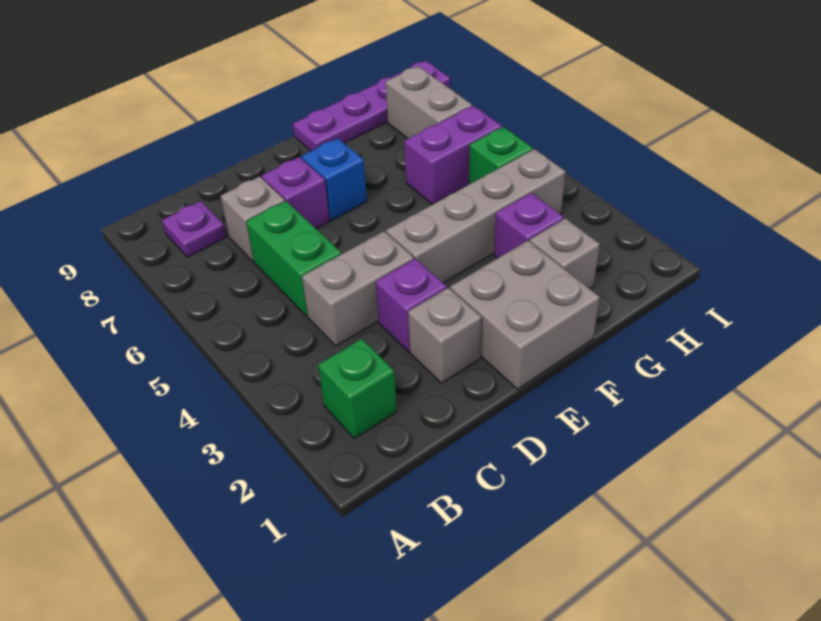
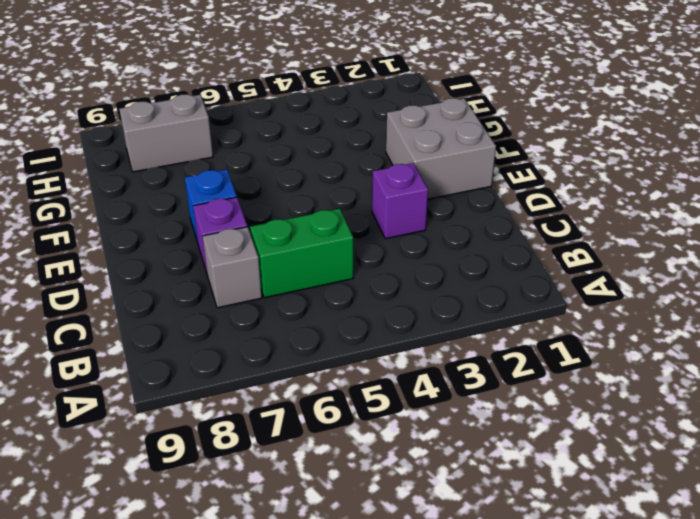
none -> green brick B2 level 1
none -> purple plate B8 level 1
none -> grey brick C4:D4 level 1

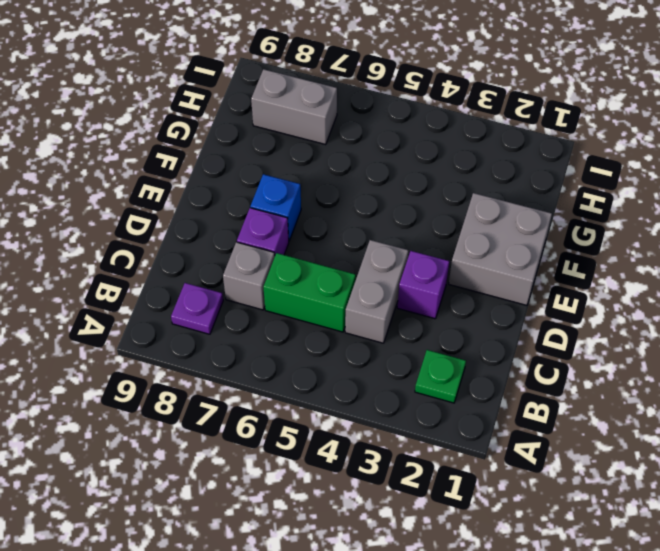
green plate B2 level 1 -> green brick B2 level 1
none -> grey brick D2 level 1
none -> grey brick E4:H4 level 1
none -> purple plate F9:I9 level 1

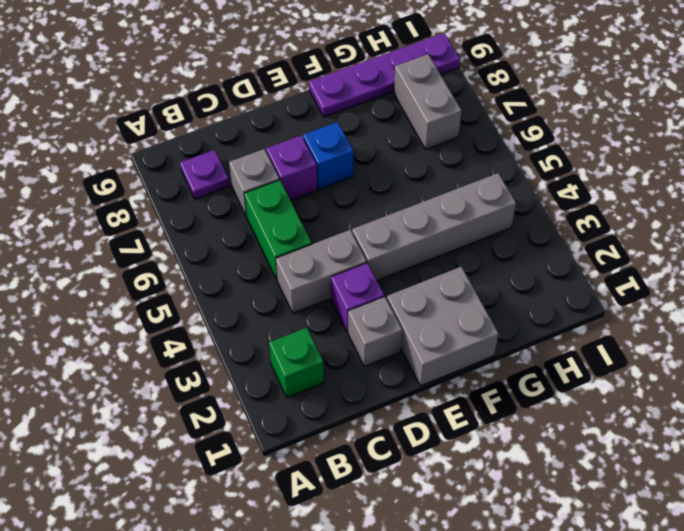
none -> grey brick G2 level 1
none -> purple brick G3 level 1
none -> purple brick G6:H6 level 1

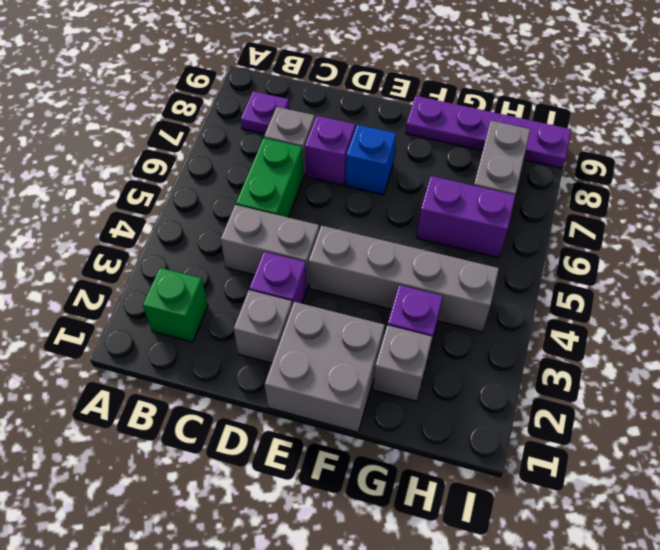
none -> green brick H5 level 1

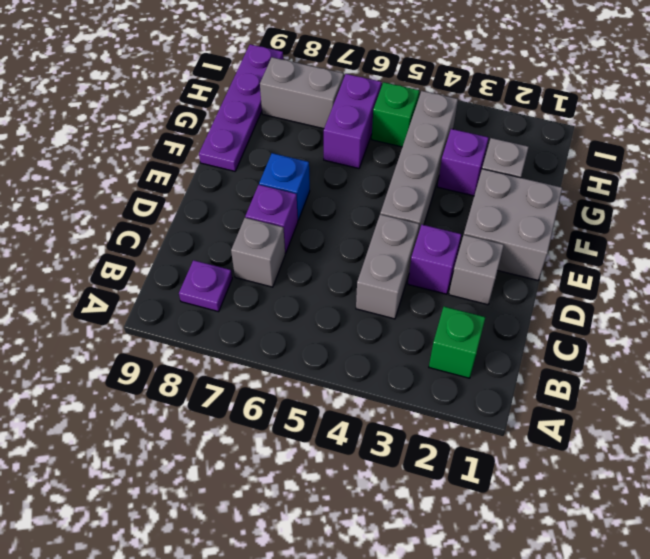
none -> green brick C5:C6 level 1

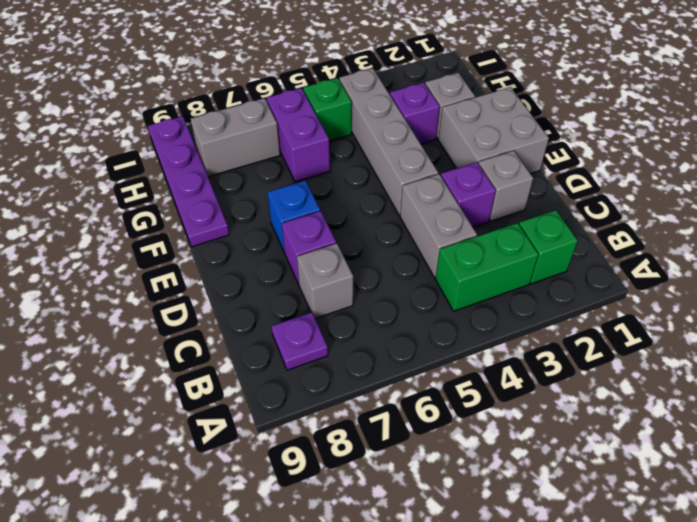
green brick B3:B4 level 1 -> green brick C5:C6 level 1

